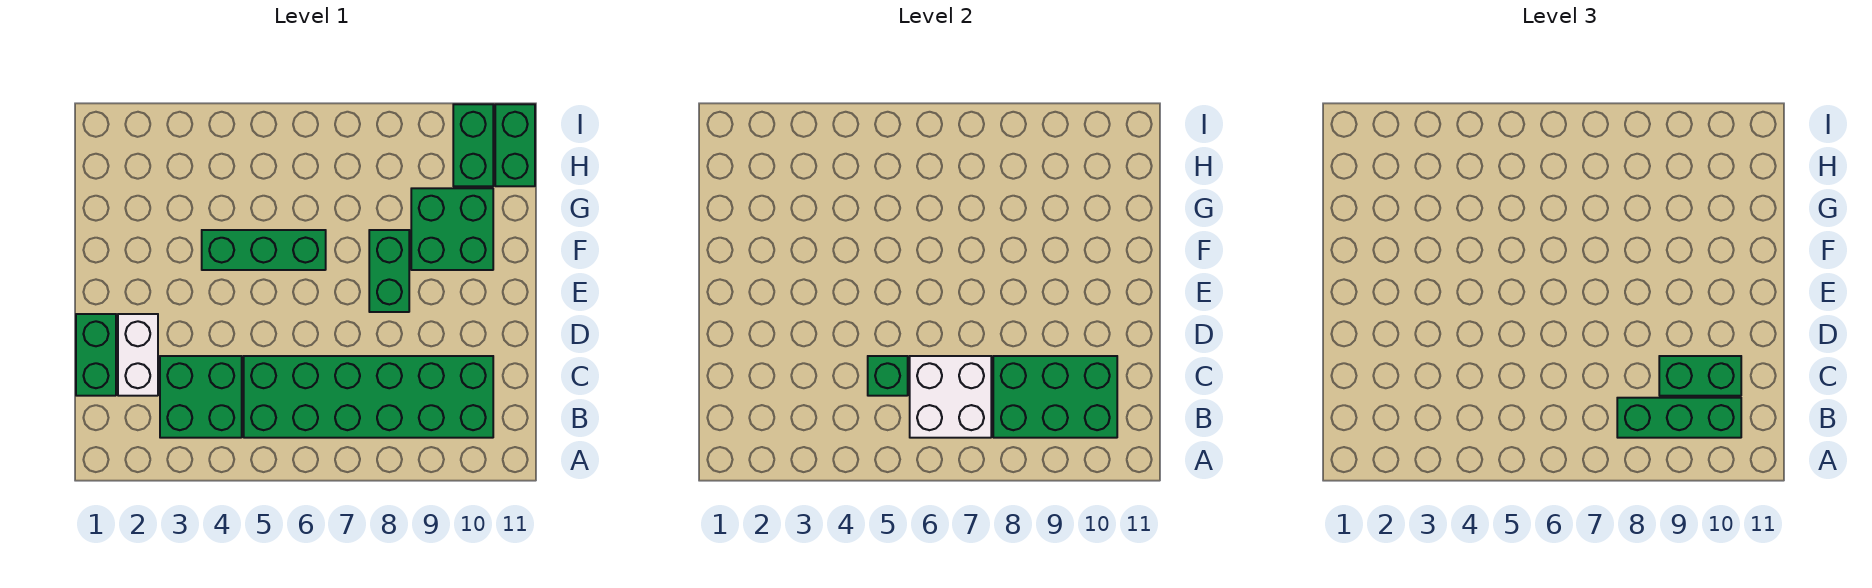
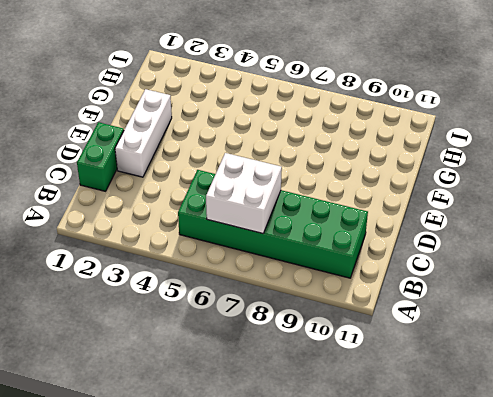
white brick D2:F2 level 1 -> white brick C2:D2 level 1
none -> green brick B3:C4 level 1
none -> green brick E8:F8 level 1
none -> green brick F4:F6 level 1

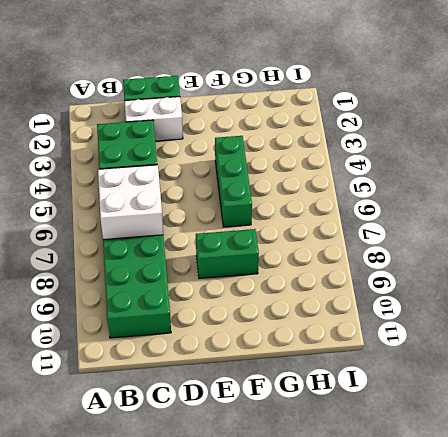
none -> green brick F9:G10 level 1
none -> green brick H10:I10 level 1
none -> green brick H11:I11 level 1

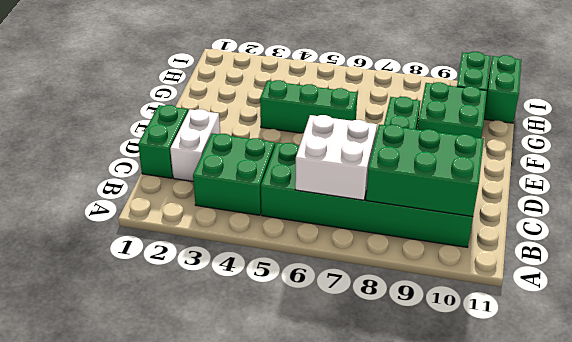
none -> green brick C5 level 2
none -> green brick B8:B10 level 3
none -> green brick C9:C10 level 3

